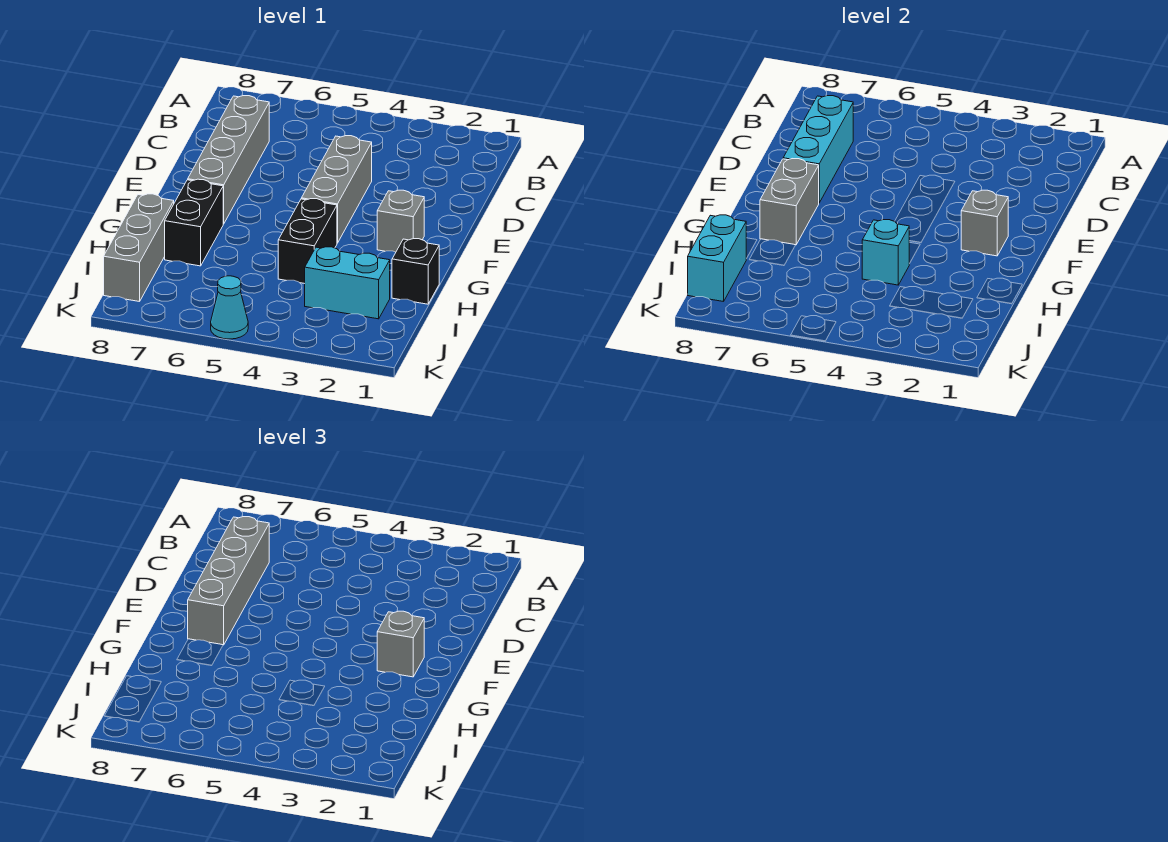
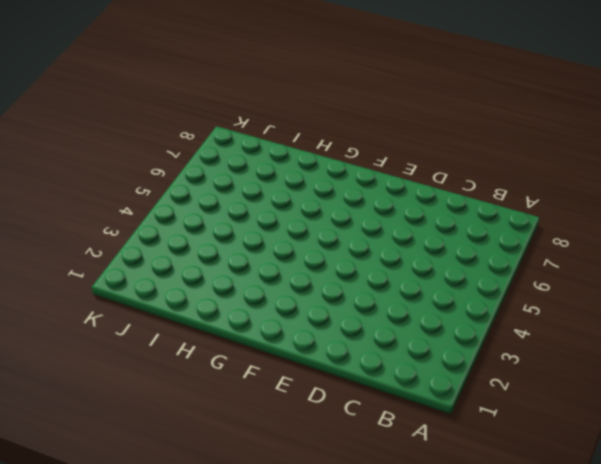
none -> grey brick C7:F7 level 1
none -> grey brick D4:F4 level 1
none -> grey brick F2 level 1

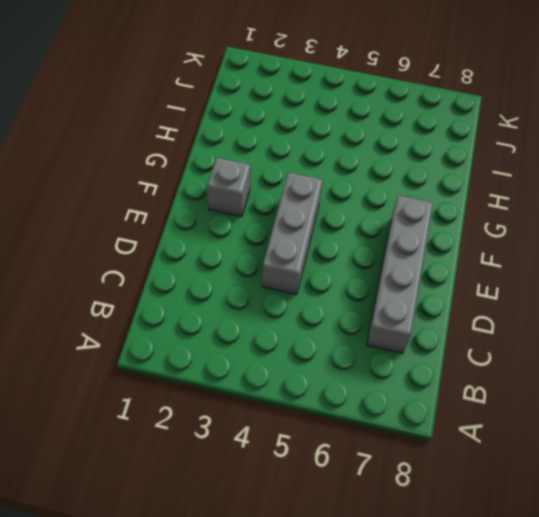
none -> black brick G4:H4 level 1
none -> black brick G7:H7 level 1
none -> black brick H1 level 1

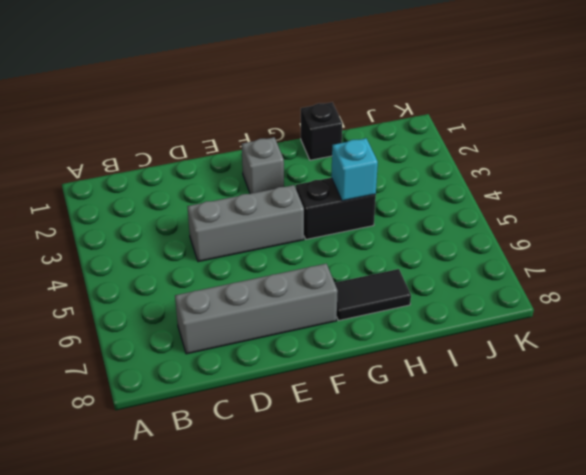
black tile G7:H7 level 1 -> black brick G7:H7 level 1
none -> grey brick H8:J8 level 1
none -> cyan brick I2:I3 level 1
none -> cyan cone K5 level 1

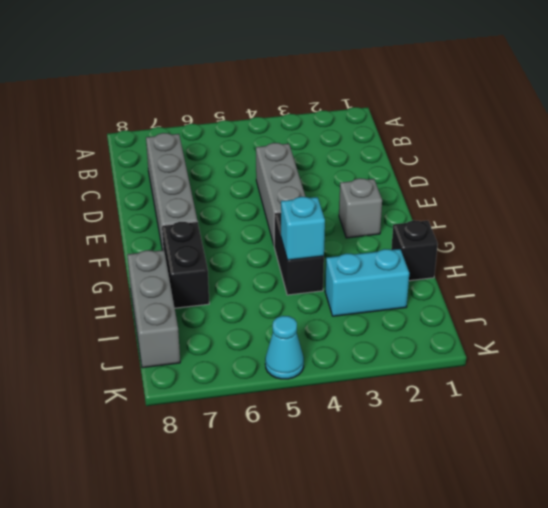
none -> cyan brick C7:E7 level 2
none -> grey brick F2 level 2
none -> grey brick F7:G7 level 2

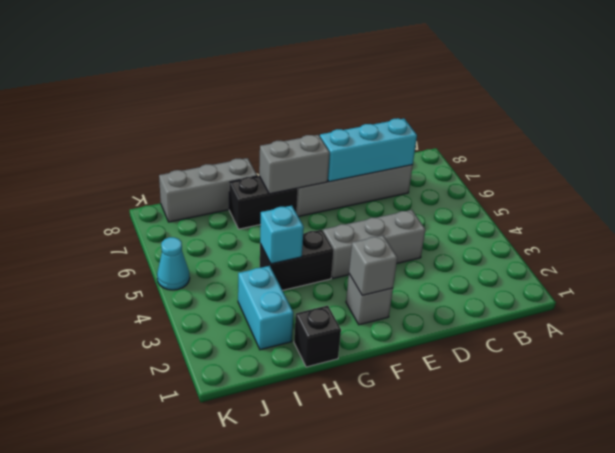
none -> cyan brick I8:J8 level 2
none -> grey brick C7:F7 level 3
none -> grey brick F2 level 3

